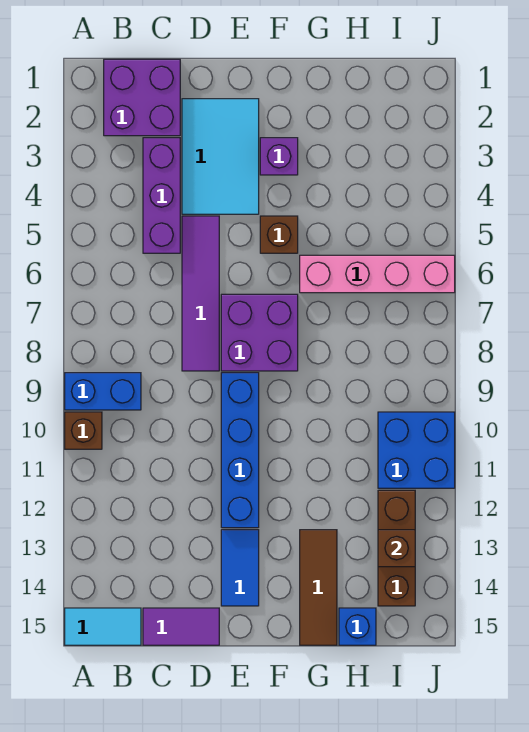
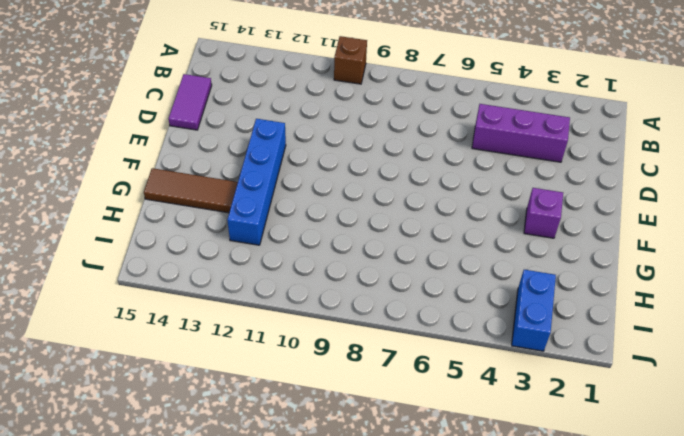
blue brick E12:H12 level 1 -> blue brick E9:E12 level 1
blue brick I3:J3 level 1 -> blue brick A9:B9 level 1
none -> cyan tile A15:B15 level 1
none -> purple brick B1:C2 level 1
none -> cyan tile D2:E4 level 1

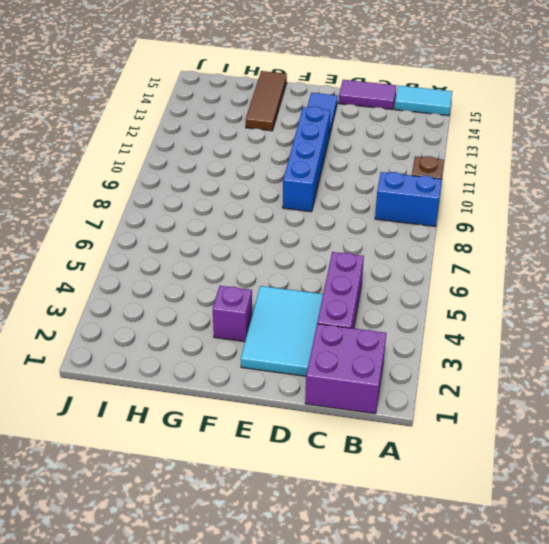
none -> purple tile D5:D8 level 1
none -> purple brick E7:F8 level 1
none -> brown brick F5 level 1

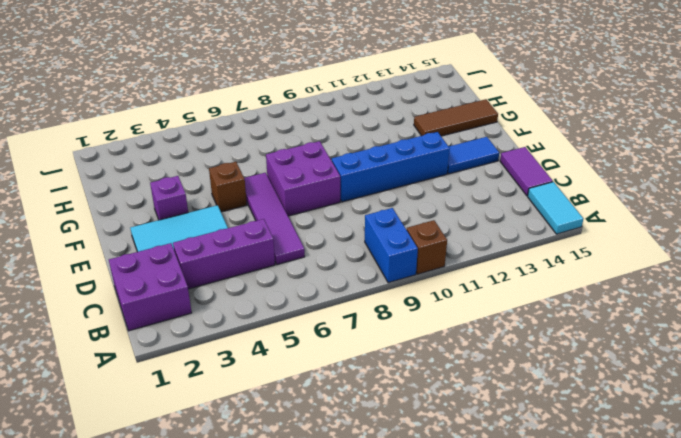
purple tile C6:F6 level 1 -> purple tile D5:D8 level 1
none -> pink brick G6:J6 level 1
none -> blue brick H15 level 1
none -> blue brick I10:J11 level 1

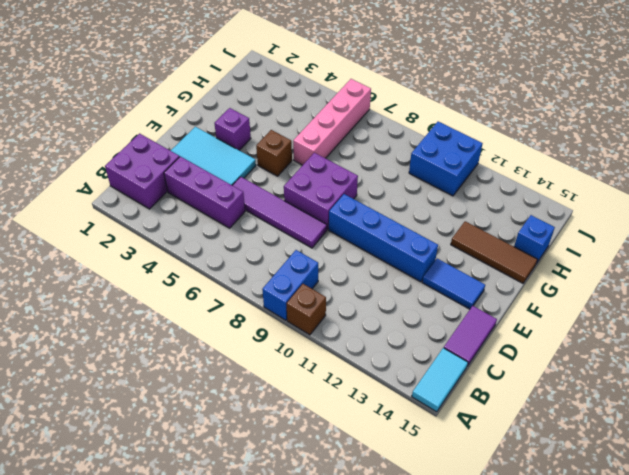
none -> brown brick I12:I14 level 1
none -> brown brick I13 level 2

